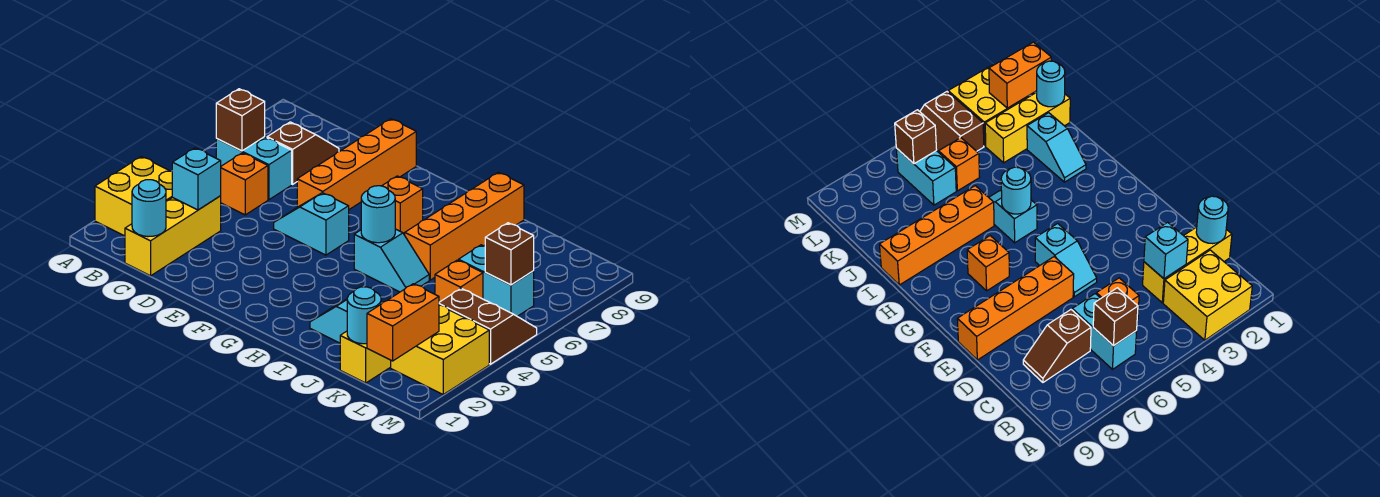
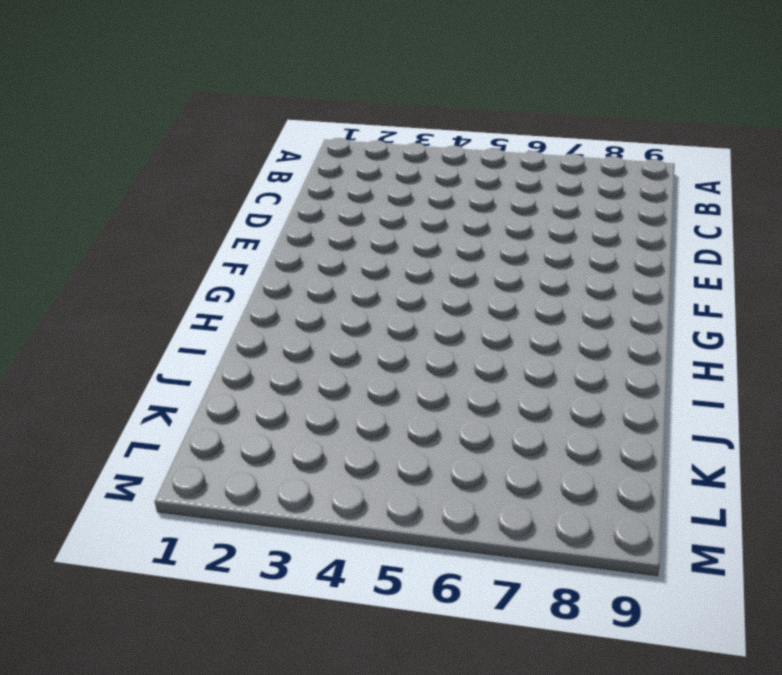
none -> yellow brick A2:B3 level 1
none -> cyan brick B6:C6 level 1
none -> yellow brick C1:C3 level 1

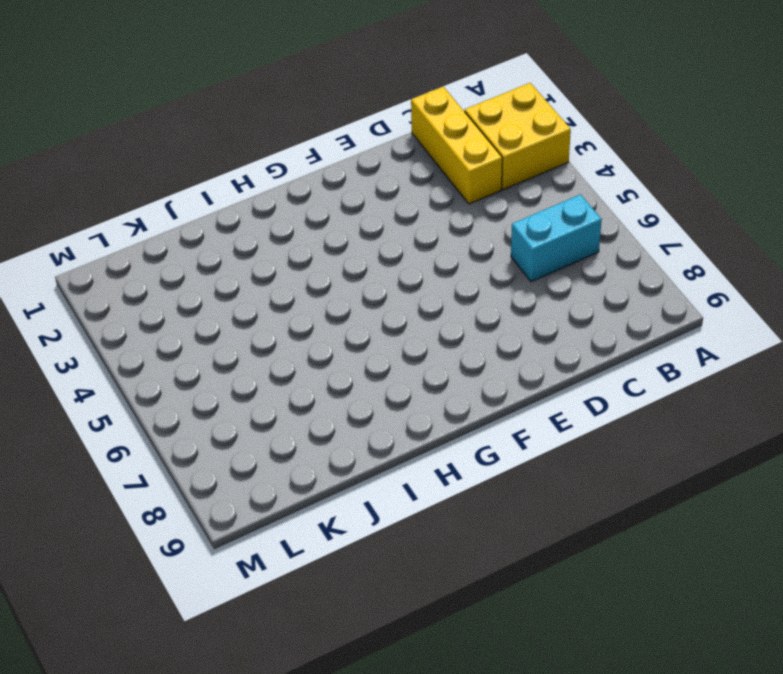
none -> orange brick C5 level 1
none -> brown slope C7:C8 level 1 top 7
none -> cyan slope E5:F5 level 1 top F

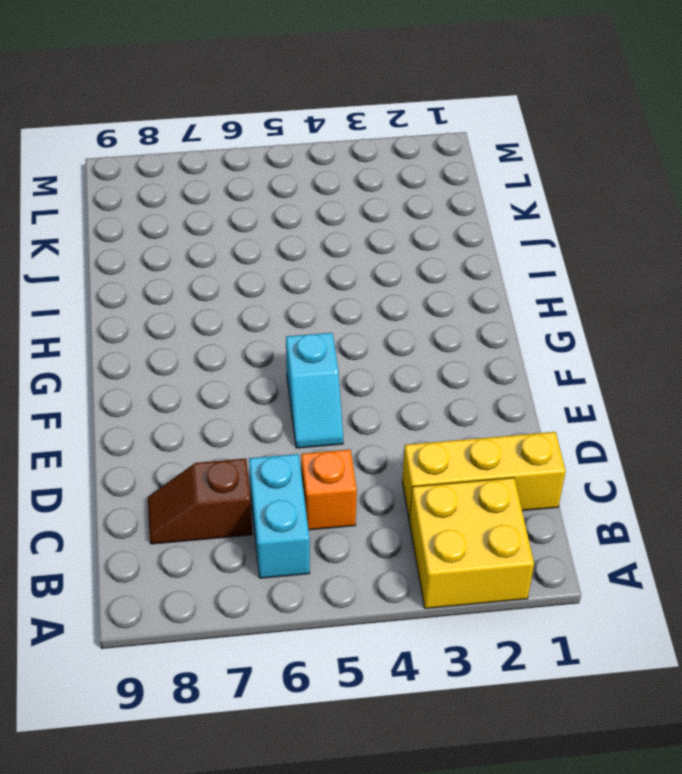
none -> orange brick E6:E9 level 1
none -> orange brick G7 level 1
none -> cyan slope H5:I5 level 1 top H

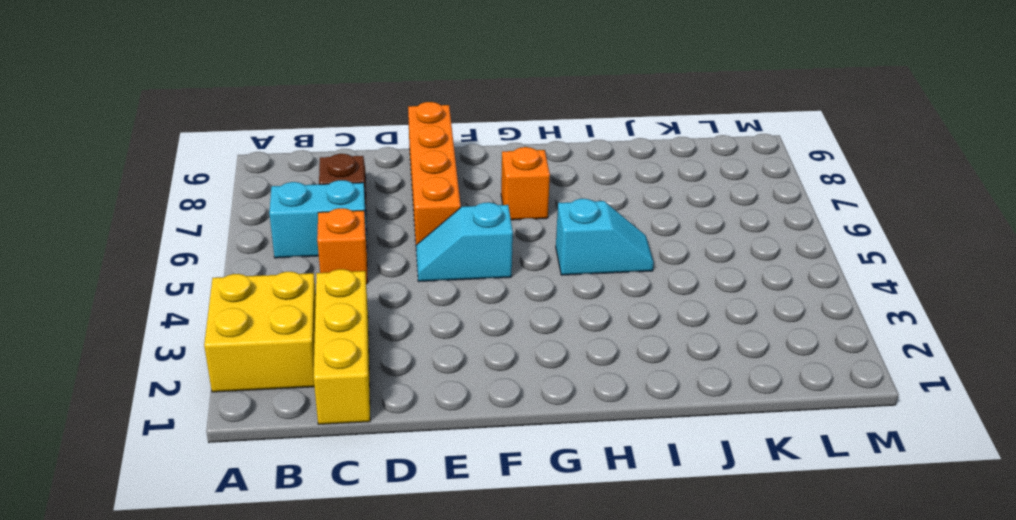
none -> cyan slope I2:J2 level 1 top J
none -> orange brick I6:I9 level 1
none -> yellow brick K1:K3 level 1

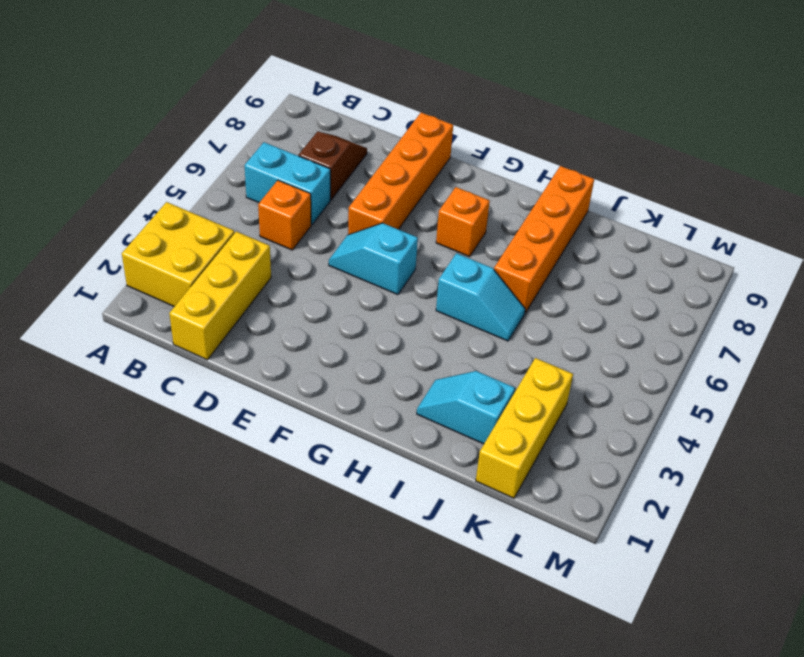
none -> orange brick K5 level 1
none -> cyan brick K6:L6 level 1
none -> yellow brick L2:M3 level 1

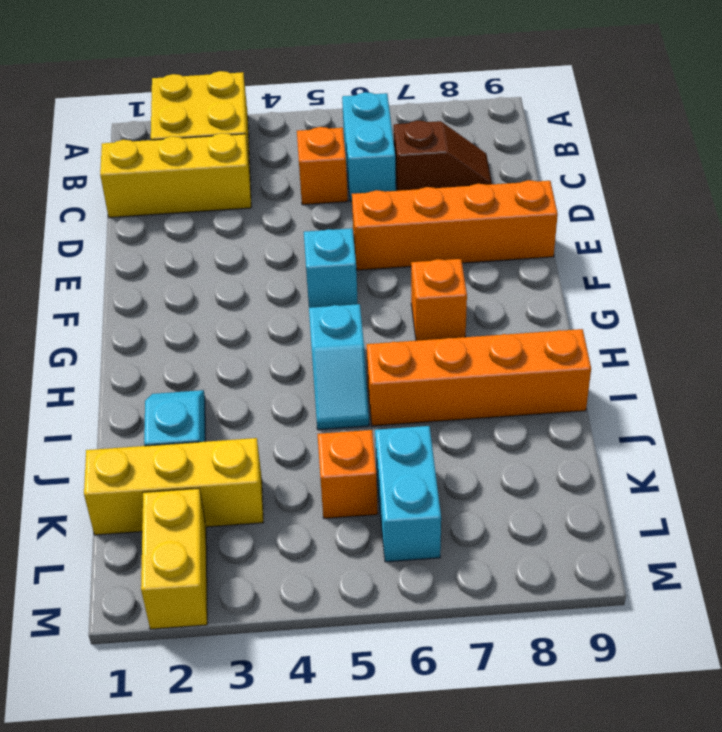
yellow brick L2:M2 level 1 -> yellow brick L2:M3 level 1
none -> brown slope L4:M5 level 1 top 4
none -> brown brick B6 level 2
none -> cyan round brick C1 level 2

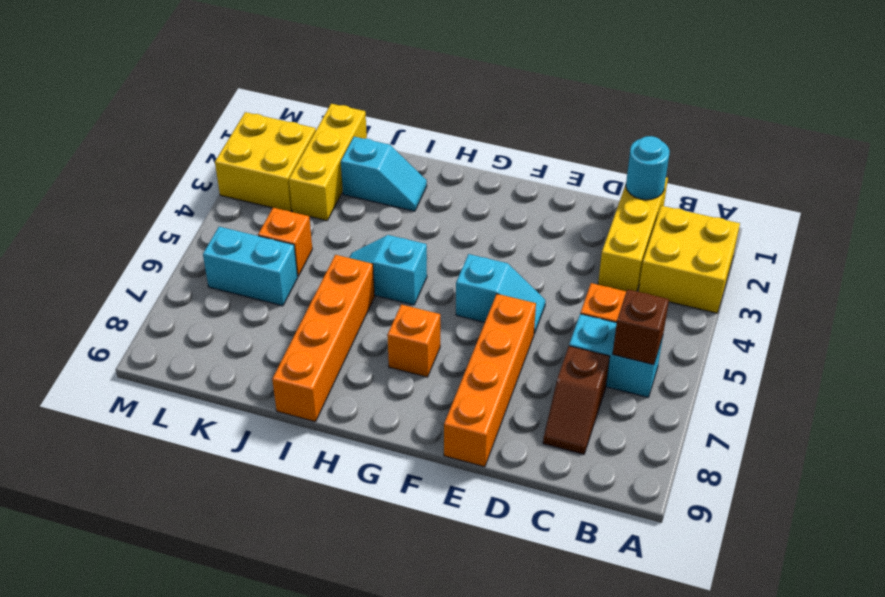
none -> brown slope L4:M5 level 1 top 4
none -> cyan brick C3 level 2
none -> cyan round brick H5 level 2

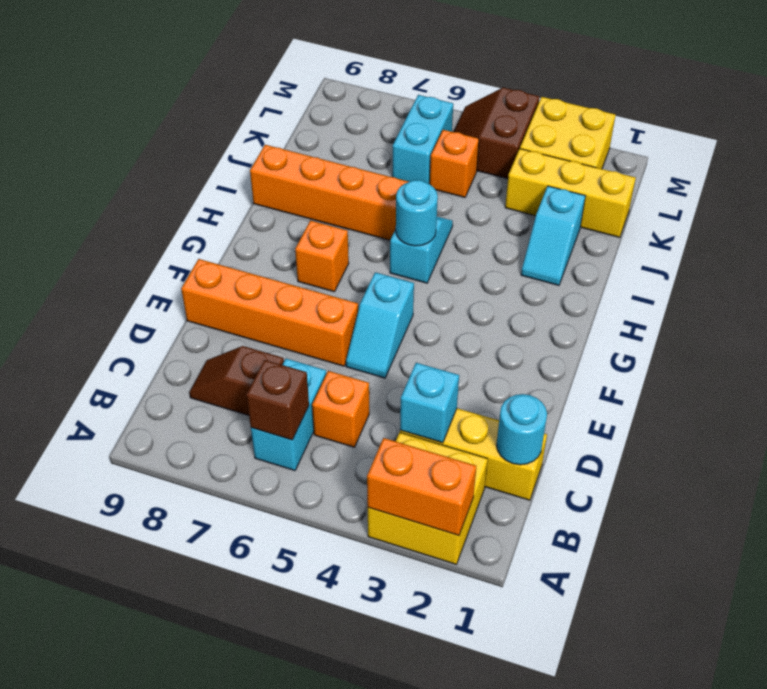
orange brick A2:A3 level 2 -> orange brick L1:L2 level 2
none -> cyan round brick K1 level 2
none -> brown brick L6 level 2

